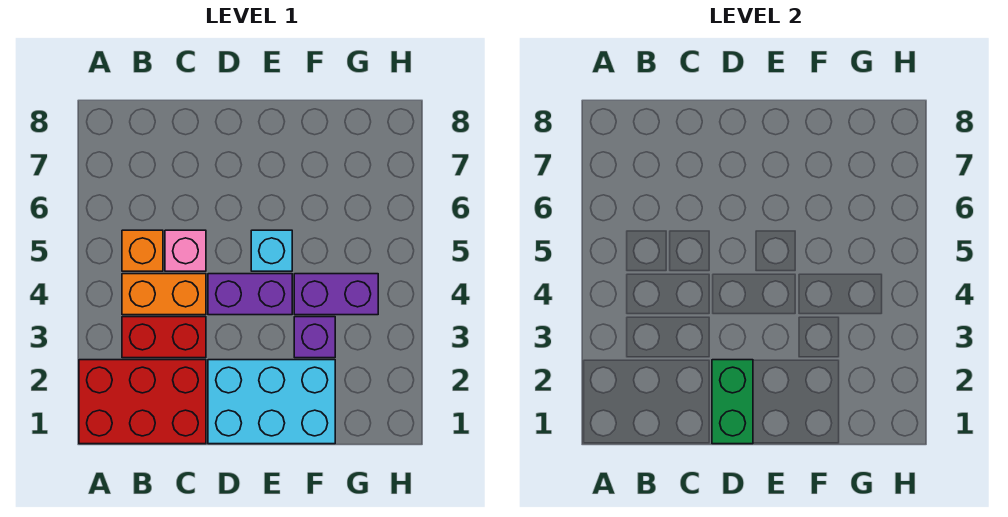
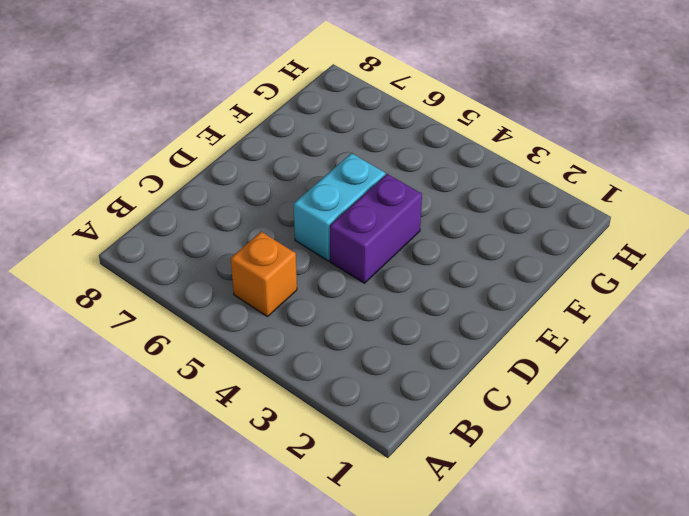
cyan brick D5:E5 level 1 -> cyan brick E5 level 1
none -> red brick A1:C2 level 1
none -> red brick B3:C3 level 1

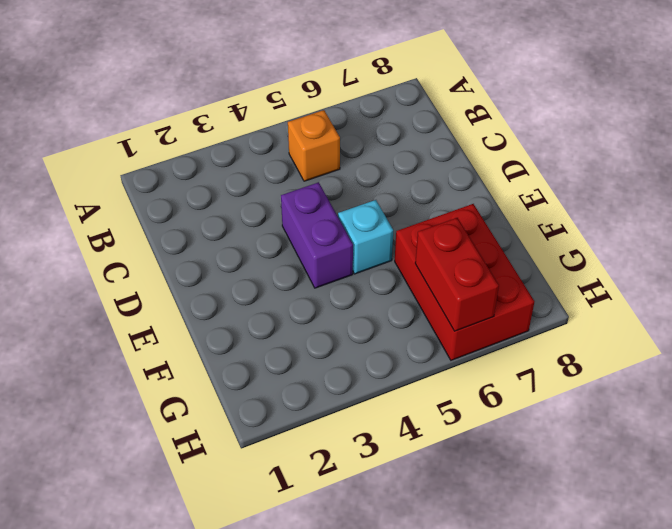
red brick F6:H7 level 1 -> red brick A1:C2 level 1
red brick G6:H6 level 2 -> red brick B3:C3 level 1
none -> orange brick B4:C4 level 1
none -> pink brick C5 level 1

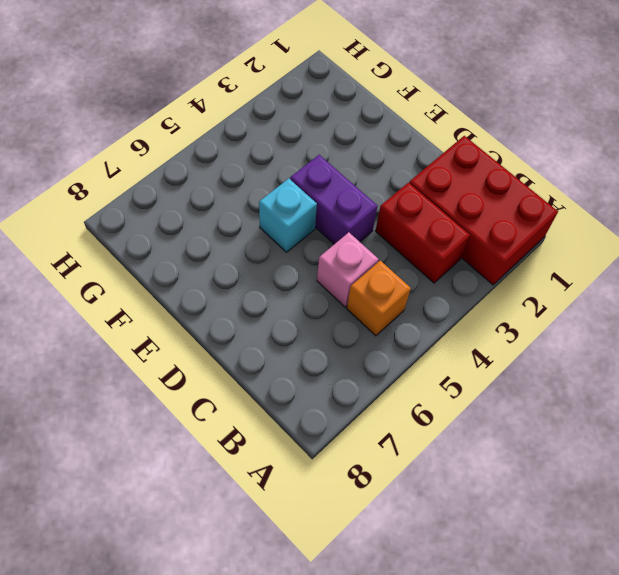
none -> orange brick B4:C4 level 1
none -> cyan brick D1:F2 level 1

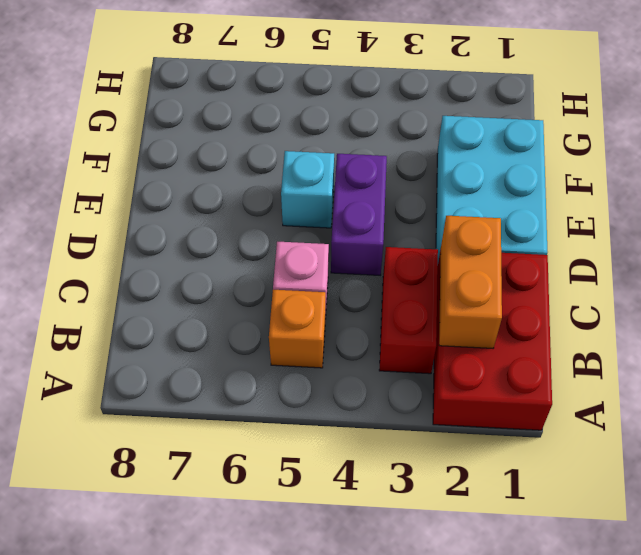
orange brick B2:C2 level 2 -> orange brick B4:C4 level 1
none -> purple brick F3 level 1
none -> purple brick F4:G4 level 1

